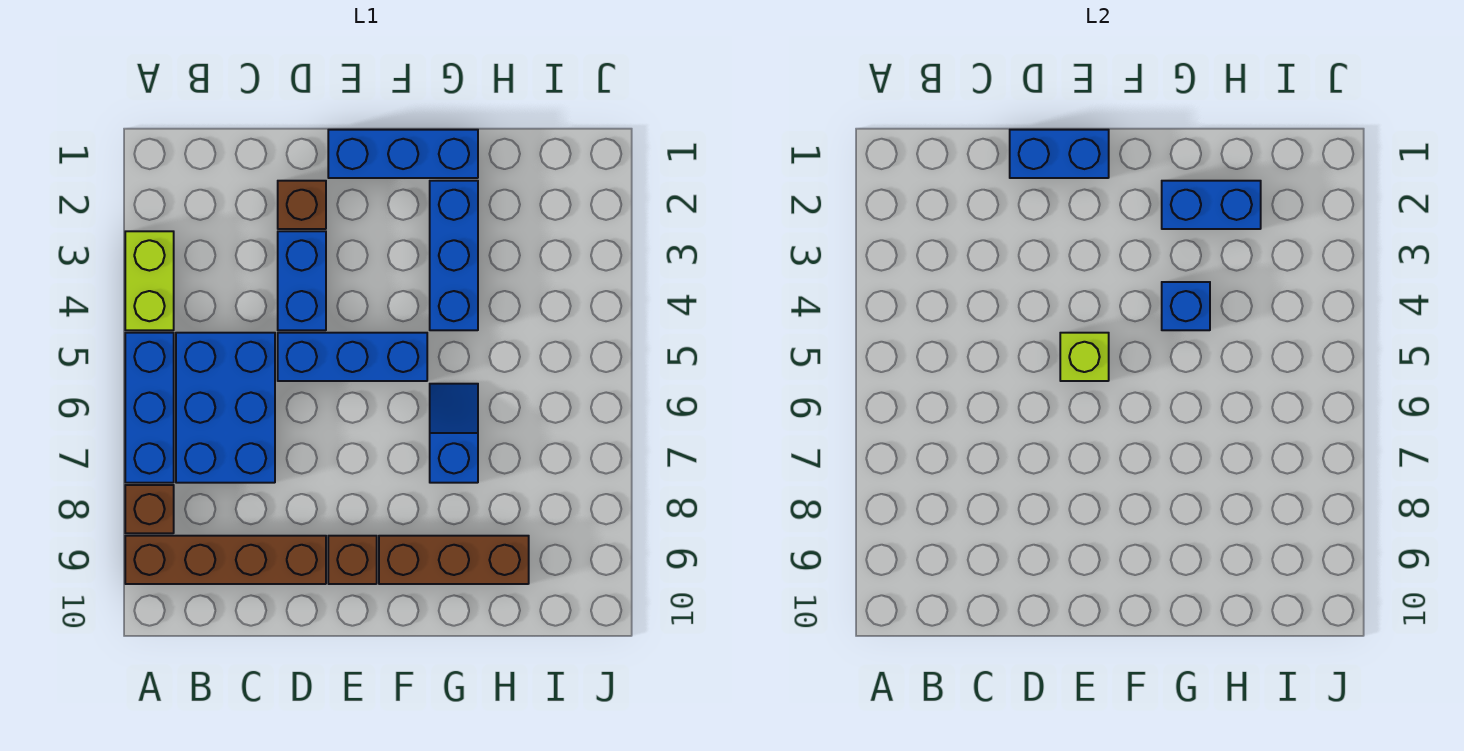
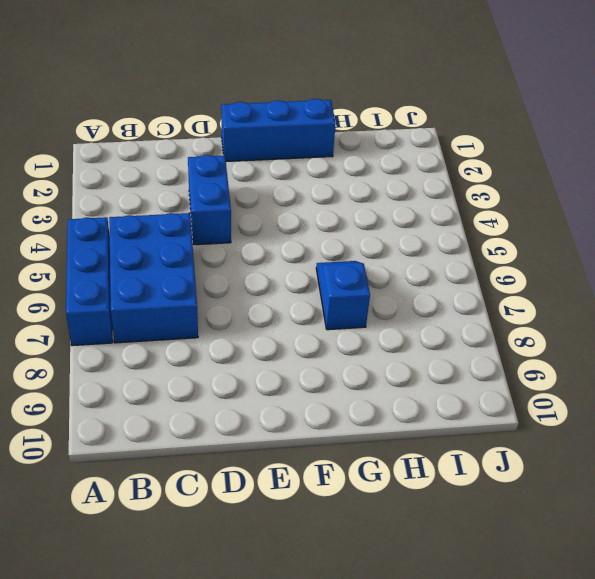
none -> lime brick A3:A4 level 1
none -> brown brick A8 level 1
none -> brown brick A9:D9 level 1

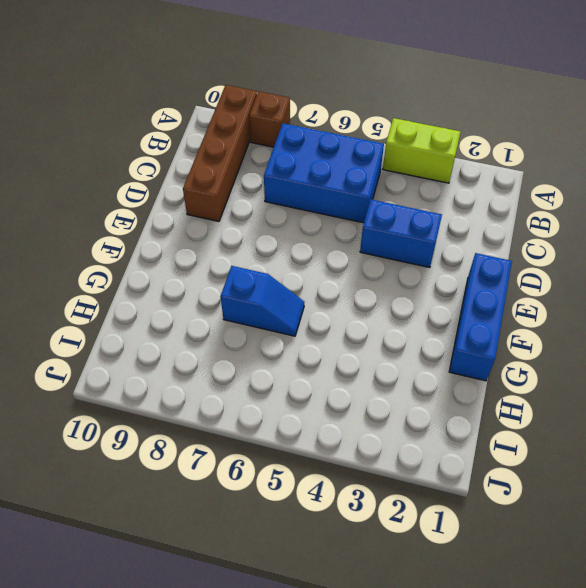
none -> blue brick A5:A7 level 1
none -> brown brick D2 level 1
none -> blue brick D5:F5 level 1

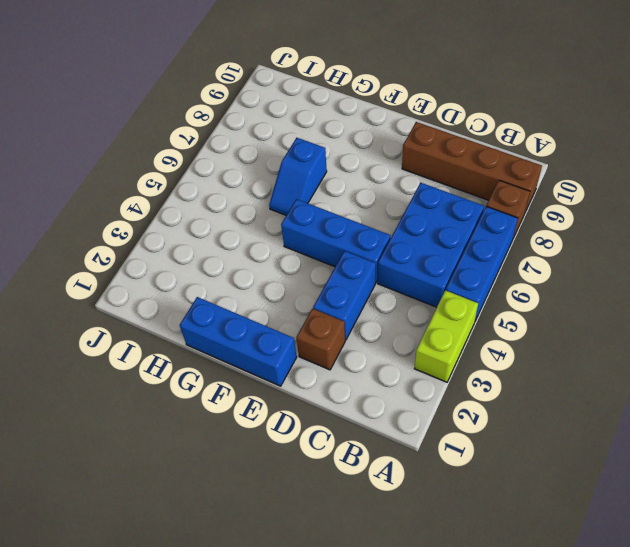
none -> brown brick E9 level 1
none -> brown brick F9:H9 level 1
none -> blue brick G2:G4 level 1

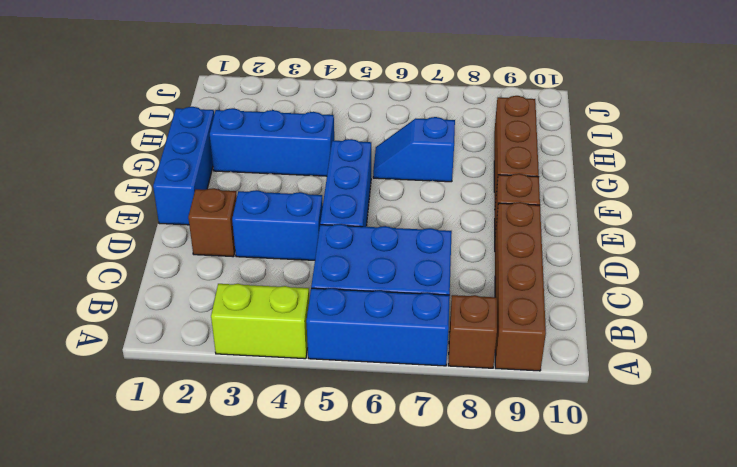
none -> blue brick D1:E1 level 2
none -> lime brick E5 level 2
none -> blue brick G2:H2 level 2

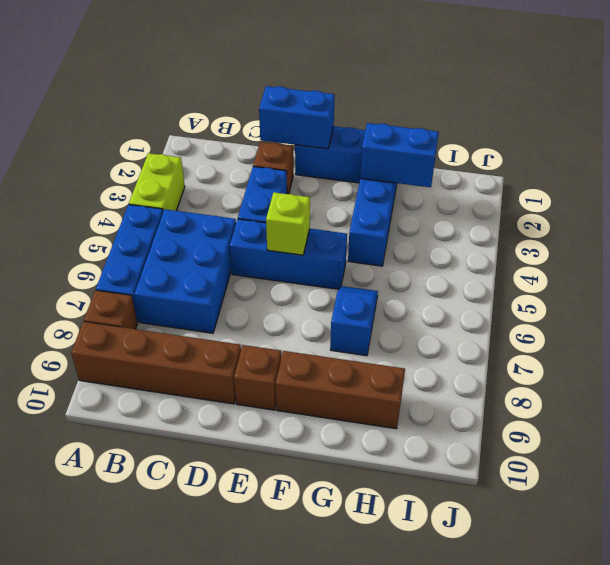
none -> blue brick G4 level 2

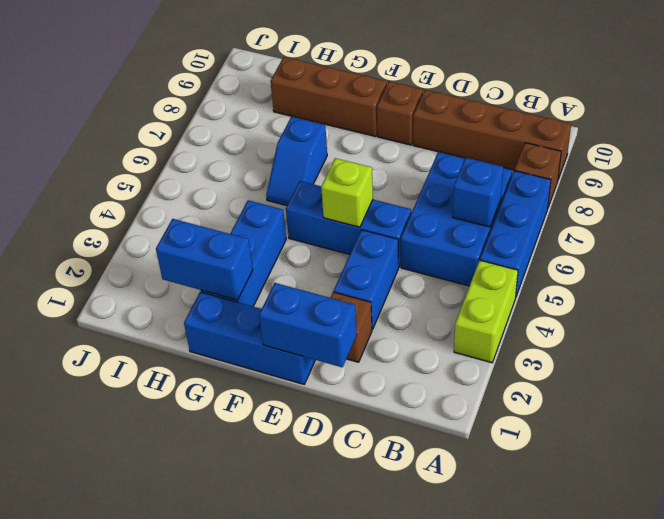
blue brick B6 level 2 -> blue brick G4 level 2

